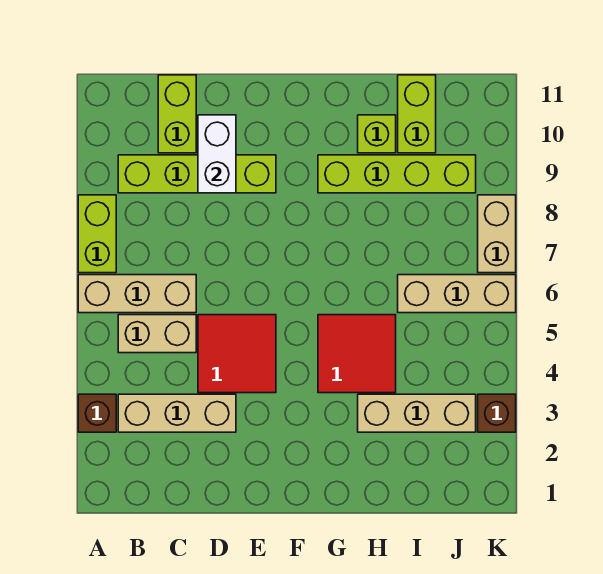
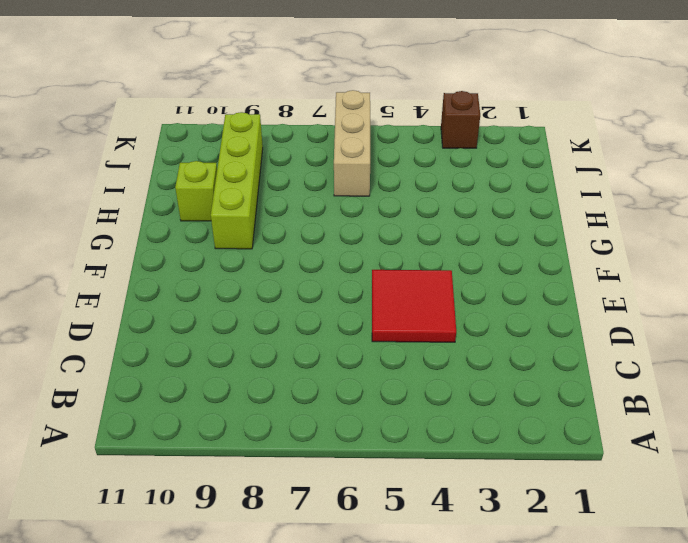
none -> brown brick A3 level 1
none -> tan brick A6:C6 level 1
none -> lime brick A7:A8 level 1

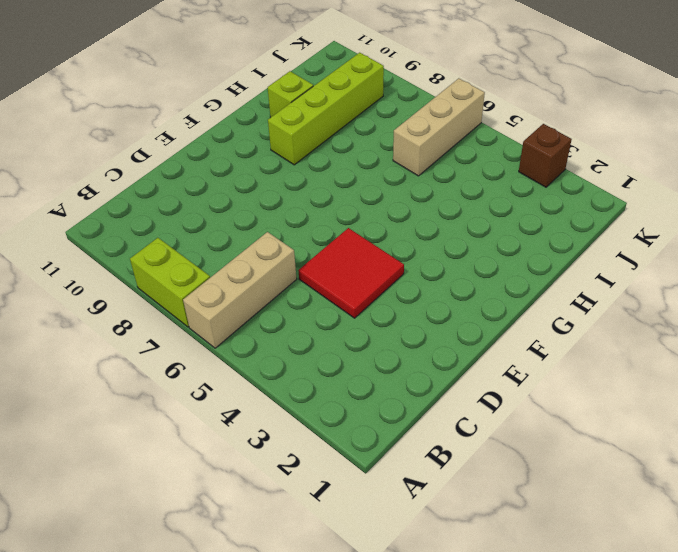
none -> brown brick A3 level 1
none -> tan brick B3:D3 level 1
none -> tan brick B5:C5 level 1

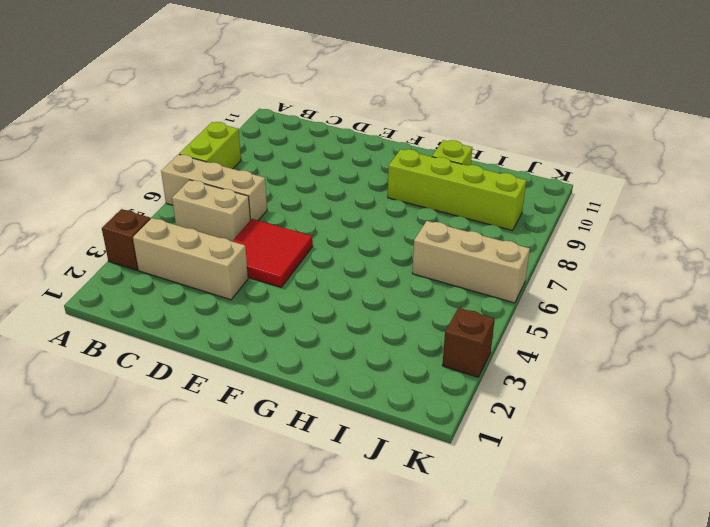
none -> lime brick B9:E9 level 1
none -> lime brick C10:C11 level 1
none -> red tile G4:H5 level 1

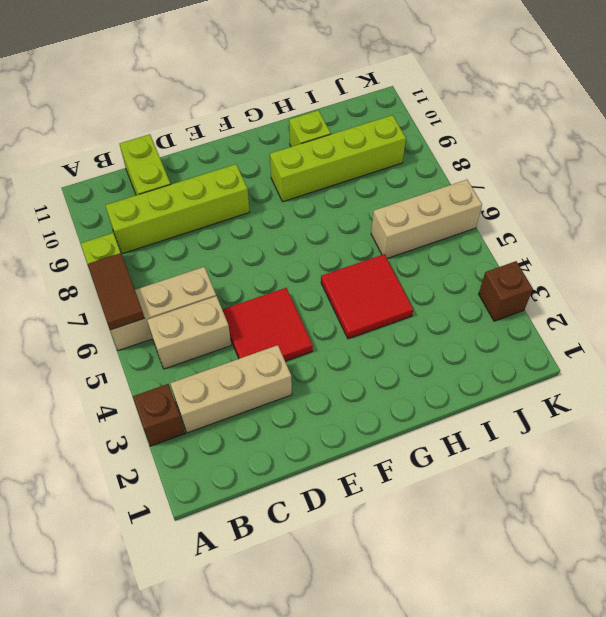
brown tile A6:A7 level 2 -> none
none -> tan brick H3:J3 level 1
none -> lime brick I10:I11 level 1
none -> tan brick K7:K8 level 1

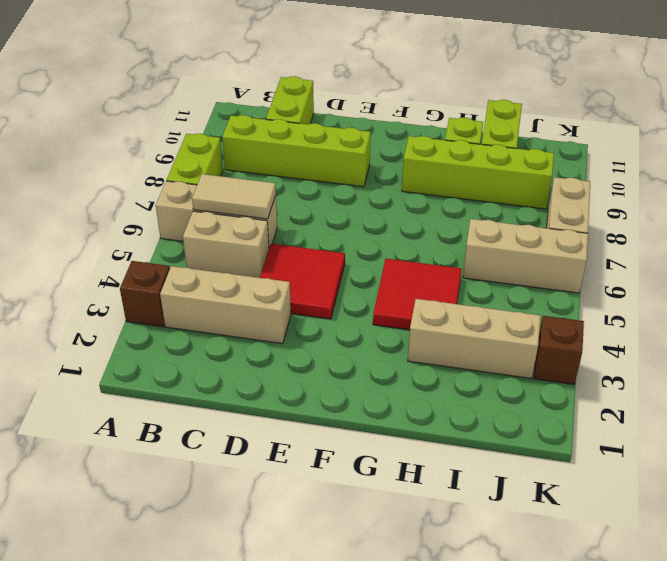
tan tile B6:C6 level 2 -> none
none -> white brick D9:D10 level 2

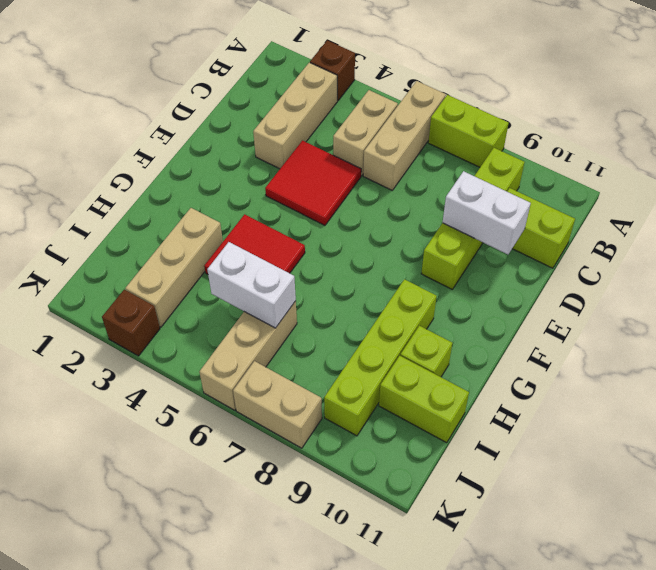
white brick I5:I6 level 2 -> none

